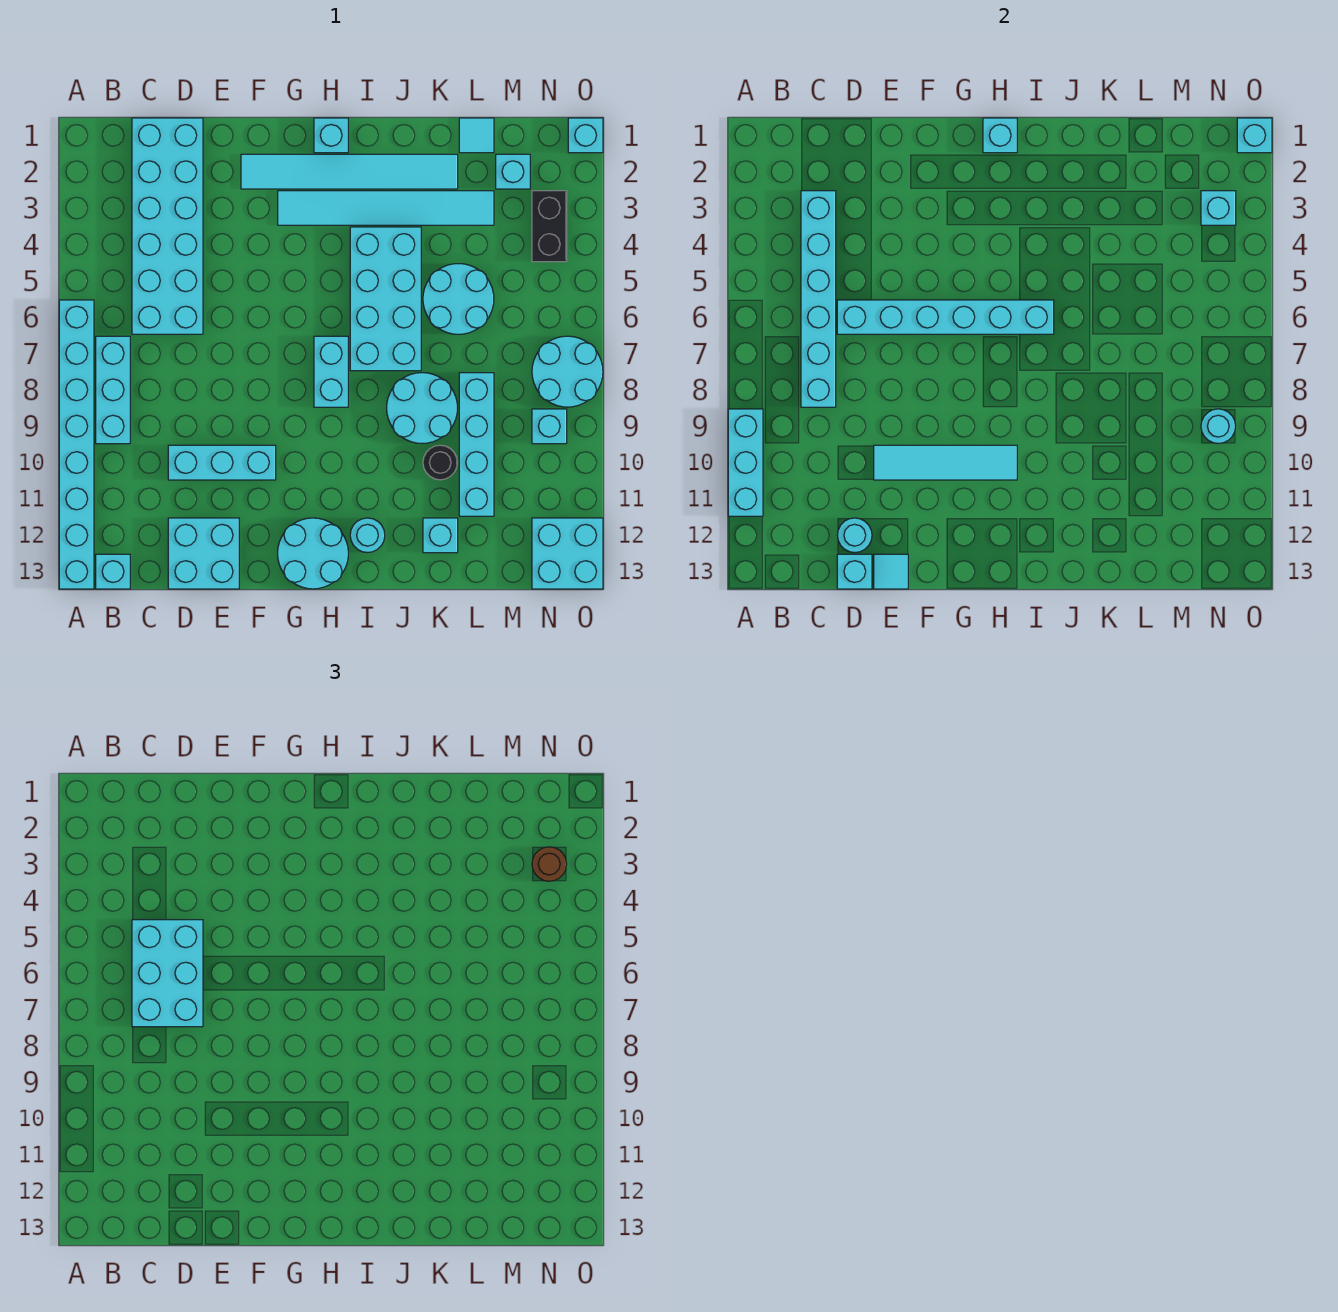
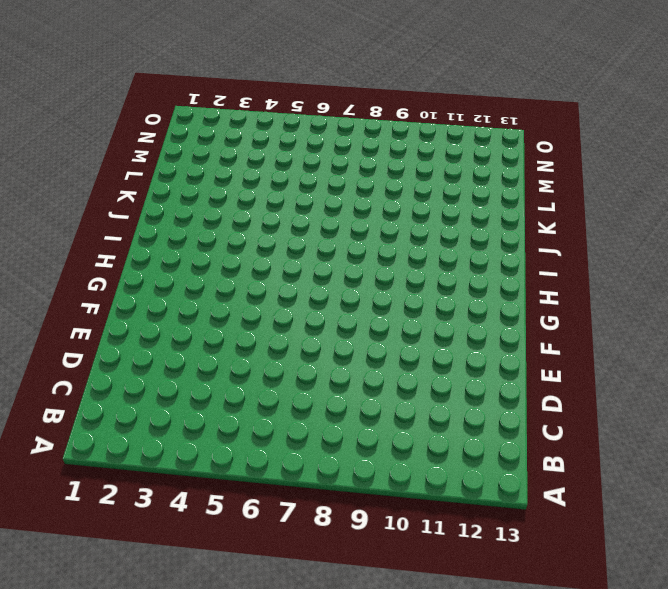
none -> cyan brick A6:A13 level 1
none -> cyan brick B7:B9 level 1
none -> cyan brick B13 level 1
none -> cyan brick C1:D6 level 1

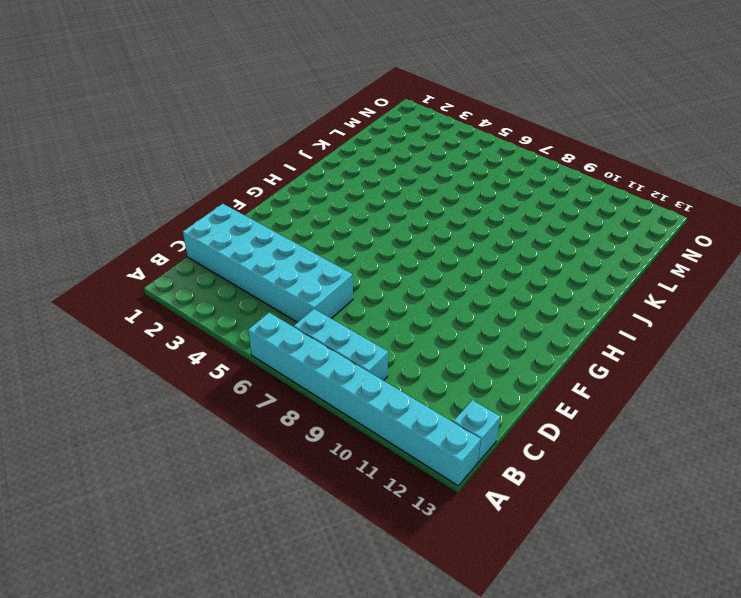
none -> cyan brick D10:F10 level 1
none -> cyan brick D12:E13 level 1
none -> cyan tile F2:K2 level 1
none -> cyan tile G3:L3 level 1

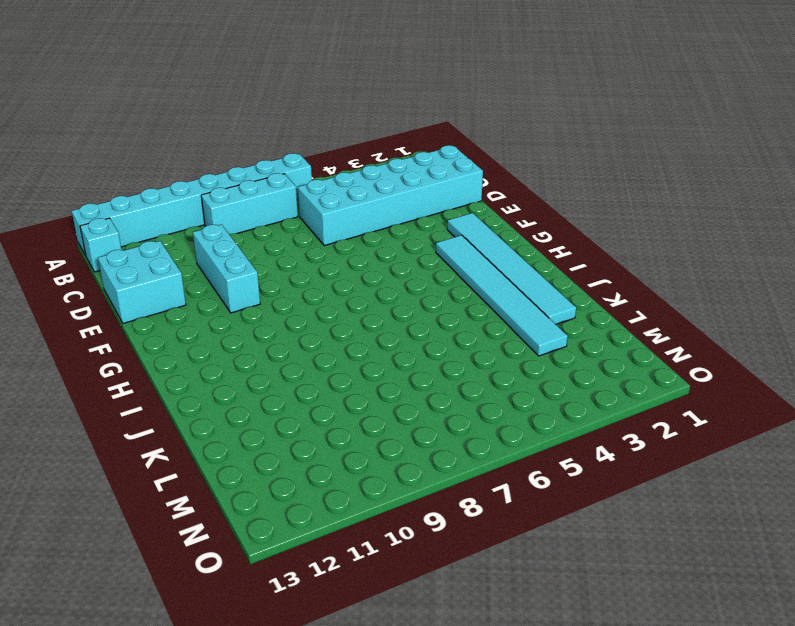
none -> cyan round brick G12:H13 level 1
none -> cyan brick H1 level 1
none -> cyan brick H7:H8 level 1
none -> cyan brick I4:J7 level 1

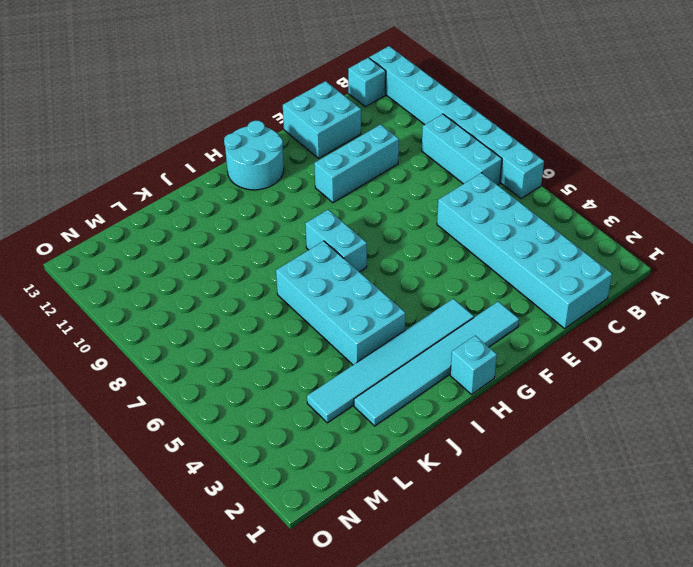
none -> cyan round brick I12 level 1
none -> cyan round brick J8:K9 level 1
none -> cyan round brick K5:L6 level 1
none -> black round brick K10 level 1

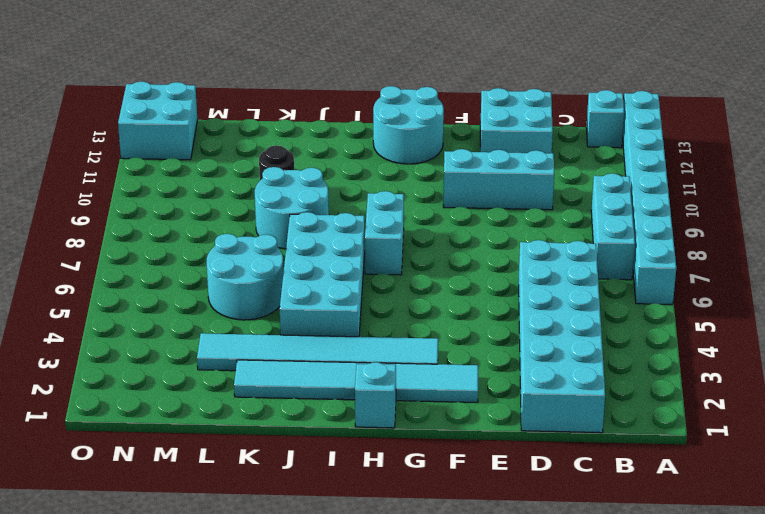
none -> cyan round brick I12 level 1
none -> cyan brick K12 level 1
none -> cyan tile L1 level 1
none -> cyan brick L8:L11 level 1

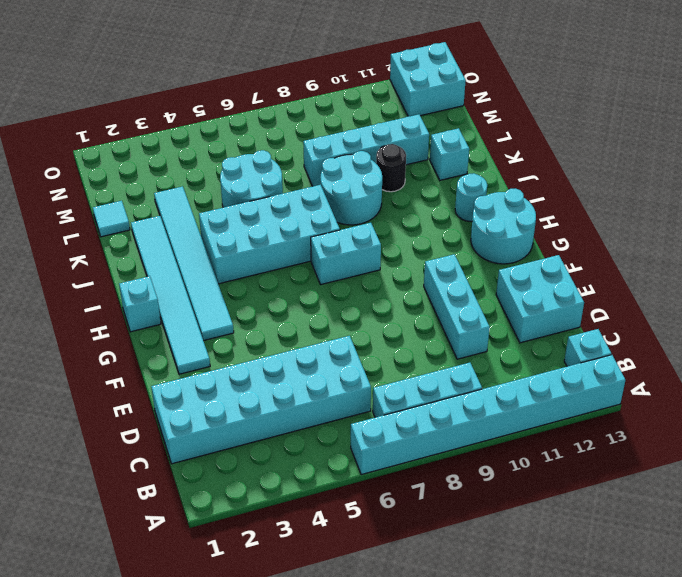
none -> cyan brick M2 level 1
none -> black brick N3:N4 level 1
none -> cyan round brick N7:O8 level 1
none -> cyan brick N9 level 1

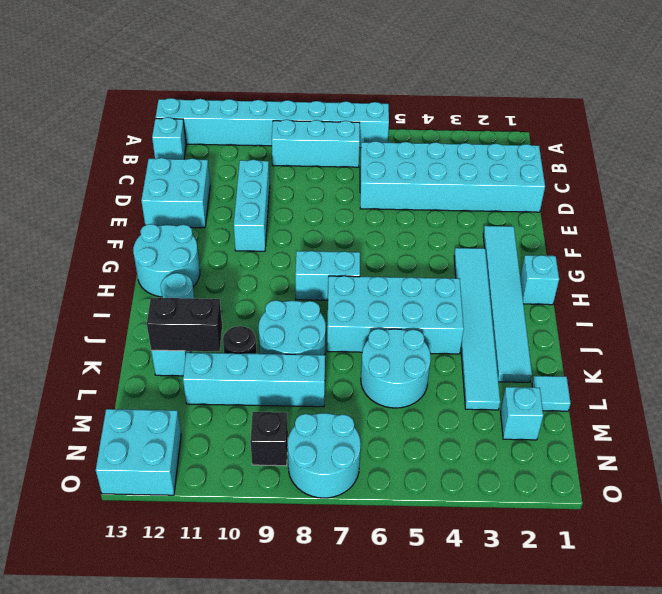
black brick K11:K12 level 2 -> black brick N3:N4 level 1
black brick N9 level 1 -> cyan brick N9 level 1
none -> cyan brick O1 level 1
none -> cyan brick A9:A11 level 2
none -> cyan brick C3:C8 level 2
none -> cyan brick D6:I6 level 2

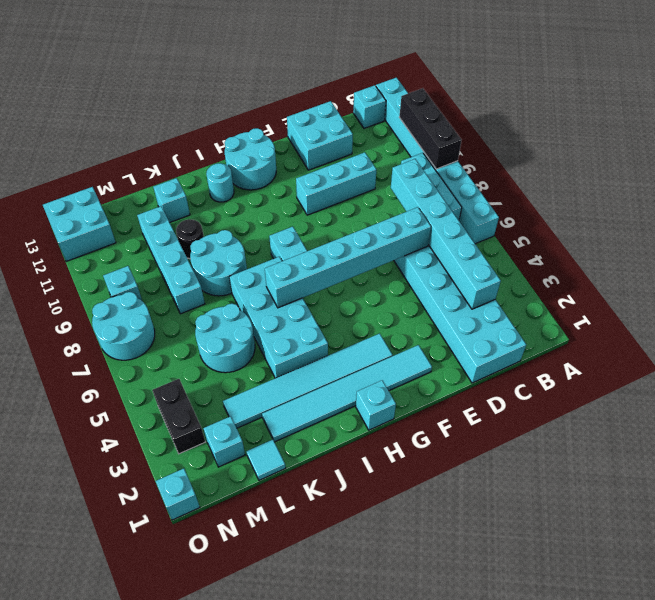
black brick A9:A11 level 2 -> cyan brick A9:A11 level 2
none -> cyan round brick D12 level 2
none -> cyan brick D13 level 2
none -> cyan tile E10:H10 level 2
none -> cyan tile E13 level 2

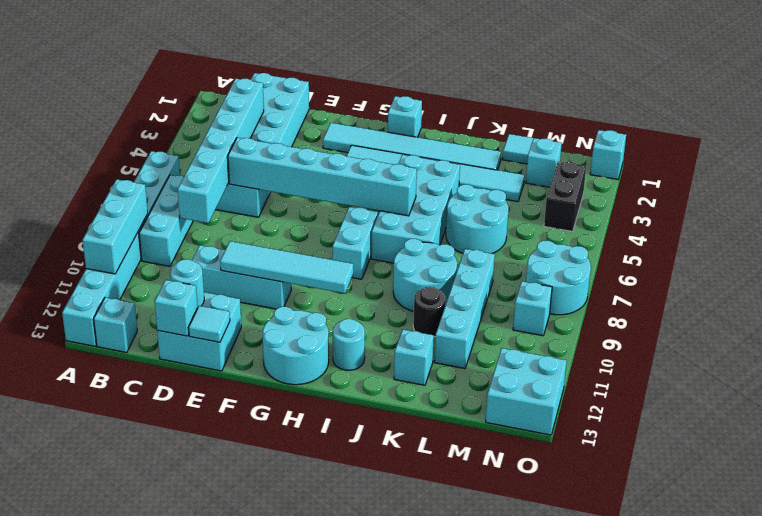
none -> cyan brick H1 level 2
none -> cyan brick N3 level 2
none -> cyan round brick N9 level 2
none -> cyan brick O1 level 2

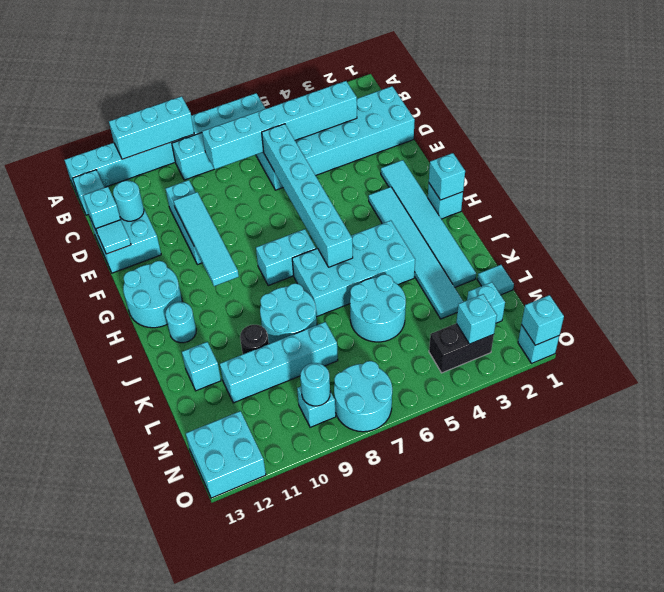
none -> cyan brick C5:D7 level 3
none -> brown round brick N3 level 3

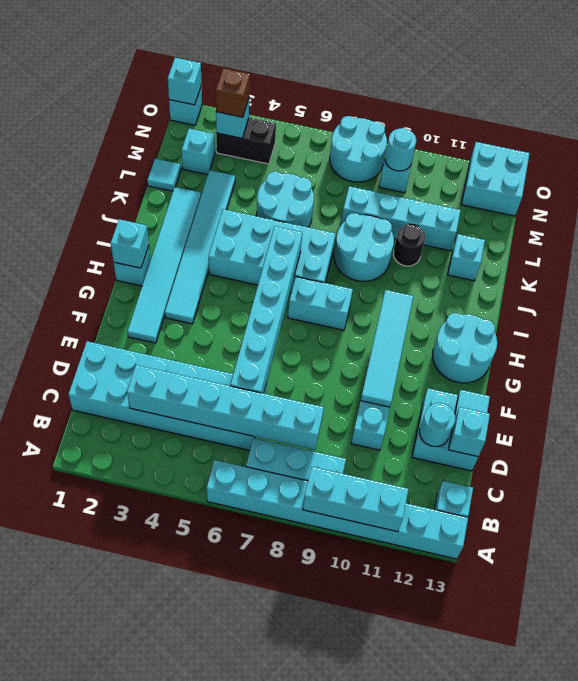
brown brick N3 level 3 -> brown round brick N3 level 3
none -> cyan round brick I12 level 1
none -> cyan brick C5:D7 level 3

